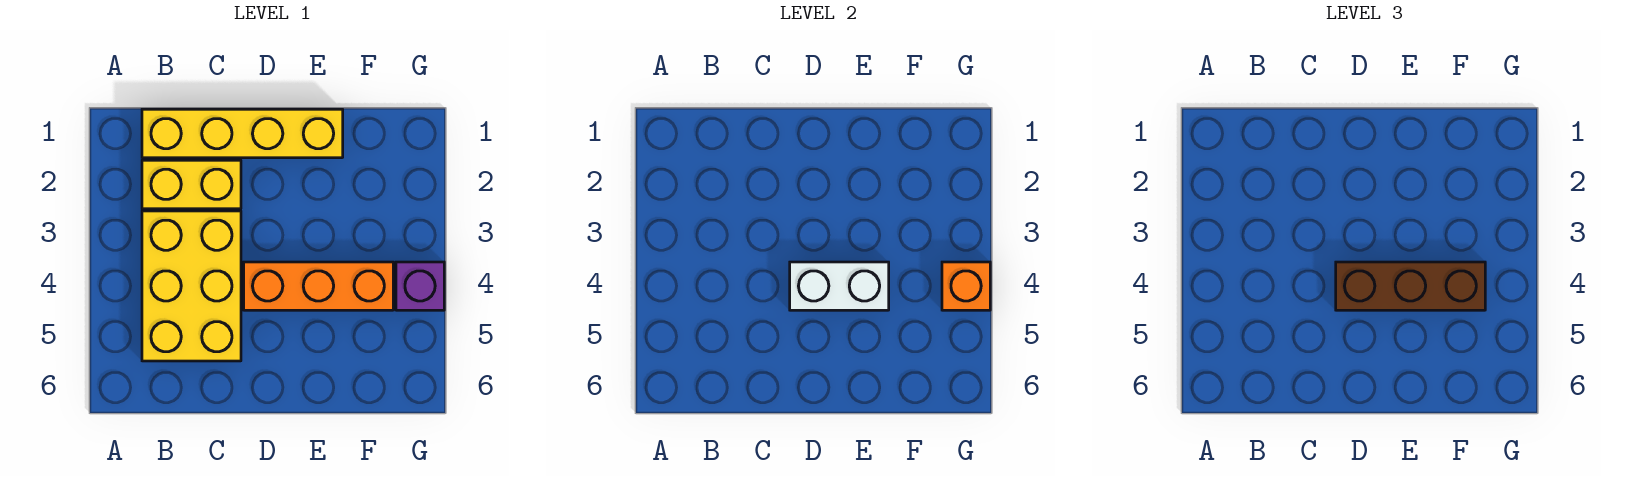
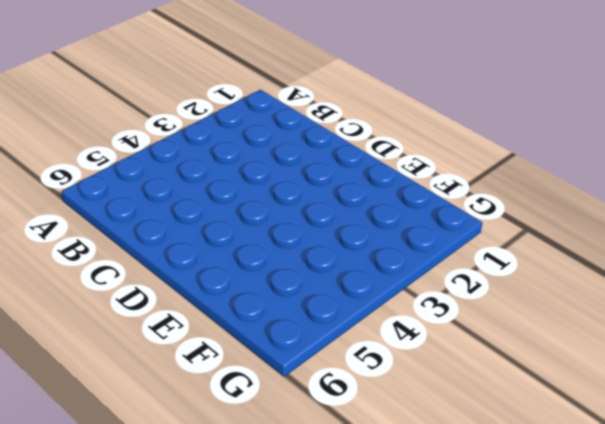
none -> yellow brick B1:E1 level 1
none -> yellow brick B2:C2 level 1

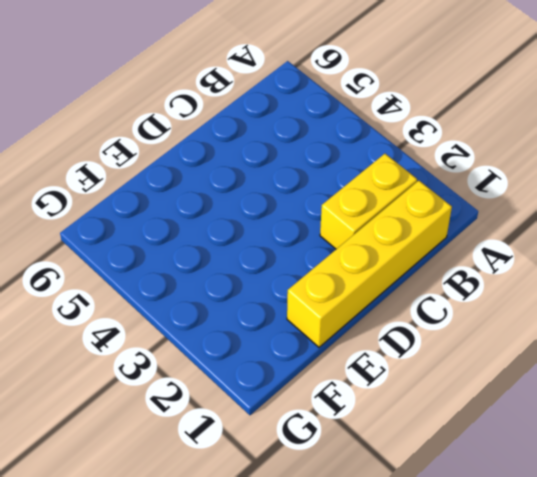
none -> yellow brick B3:C5 level 1
none -> orange brick D4:F4 level 1

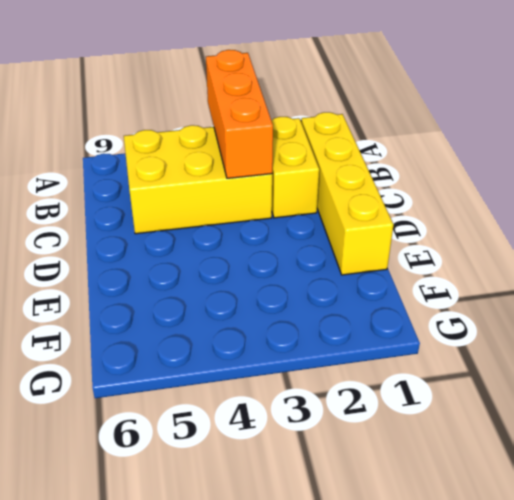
orange brick A3:C3 level 2 -> orange brick D4:F4 level 1
none -> purple brick G4 level 1
none -> white brick D4:E4 level 2

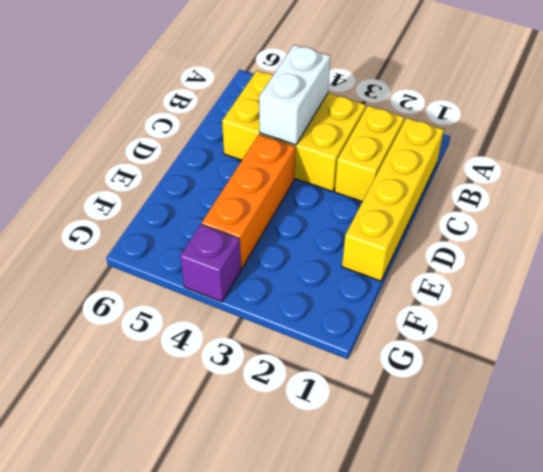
white brick B4:C4 level 2 -> white brick D4:E4 level 2
none -> orange brick G4 level 2
none -> brown brick D4:F4 level 3

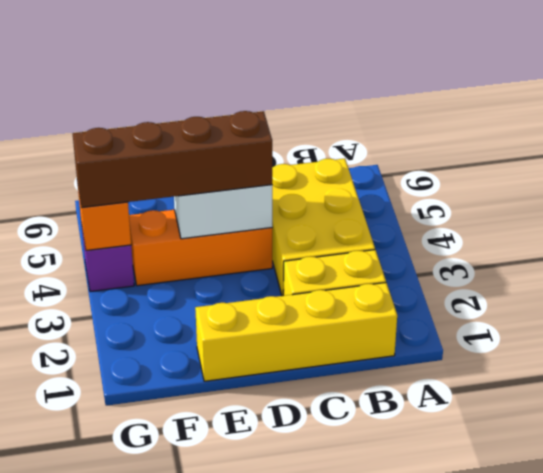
brown brick D4:G4 level 3 -> brown brick D4:F4 level 3

